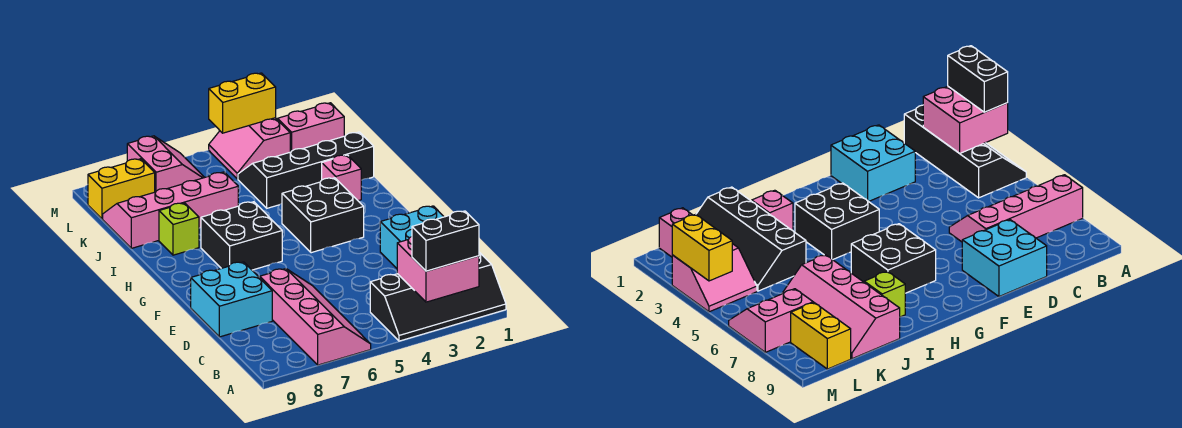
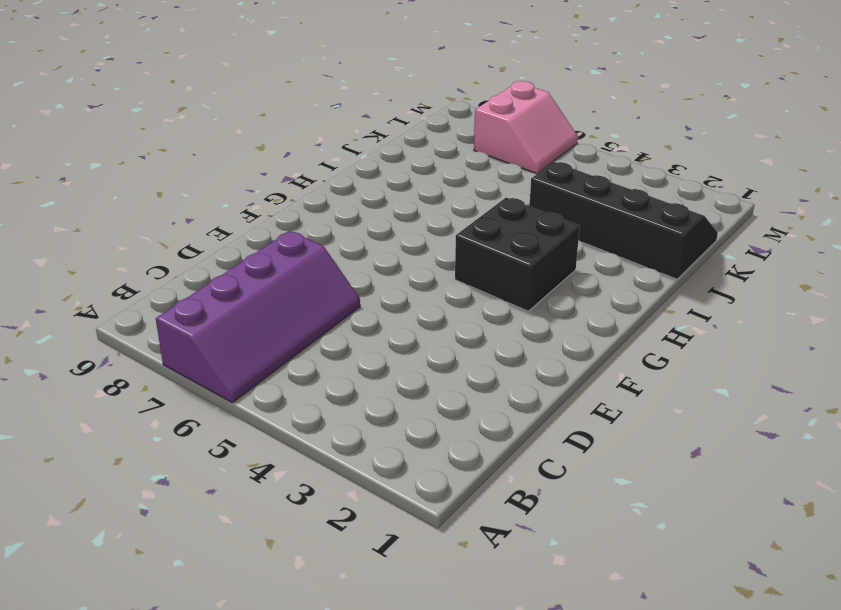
purple slope A6:D7 level 1 top 7 -> pink slope A6:D7 level 1 top 7
none -> black slope A1:B4 level 1 top B
none -> cyan brick D1:E2 level 1
none -> cyan brick D8:E9 level 1

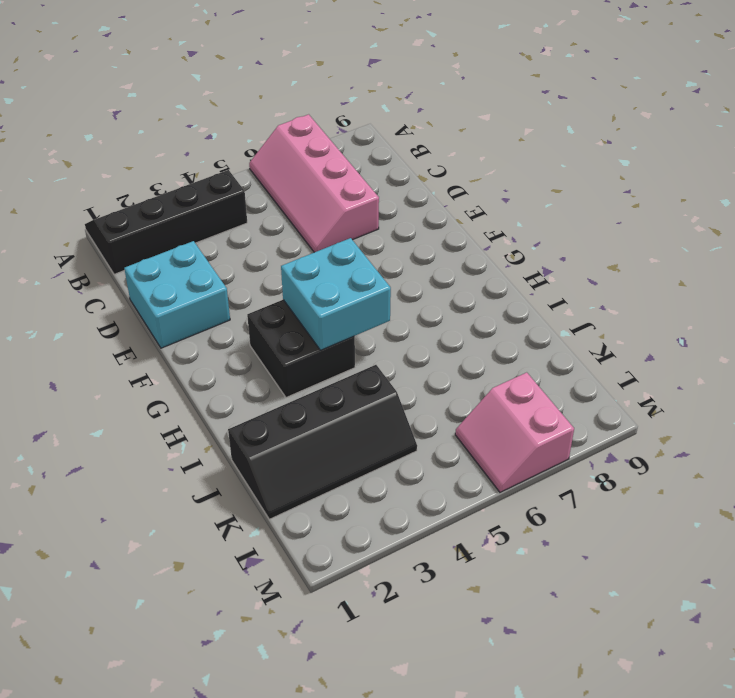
cyan brick G4:H5 level 2 -> cyan brick D8:E9 level 1
none -> black brick G6:H7 level 1
none -> pink brick I2 level 1
none -> lime brick I8 level 1

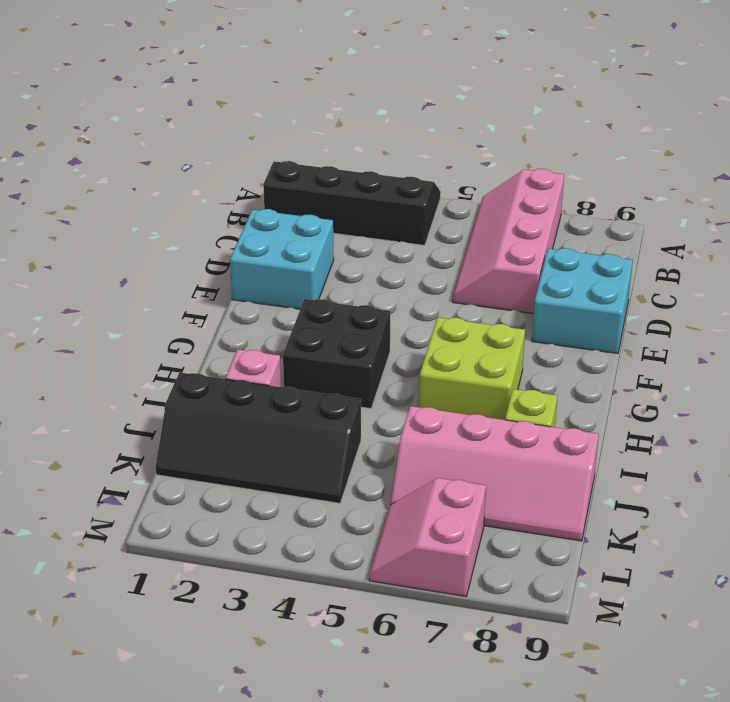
lime brick G6:H7 level 1 -> black brick G6:H7 level 1
none -> pink brick L1:L2 level 1
none -> pink slope L3:M4 level 1 top 3
none -> yellow brick L8:L9 level 1

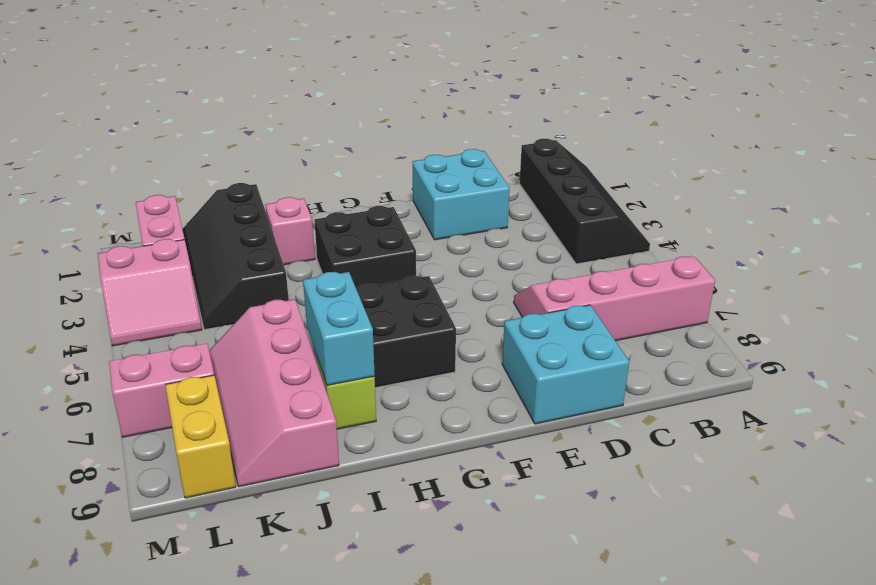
cyan brick I7:I8 level 2 -> none
none -> pink brick A2:B3 level 2
none -> yellow brick M3:M4 level 2
none -> black brick A2:A3 level 3

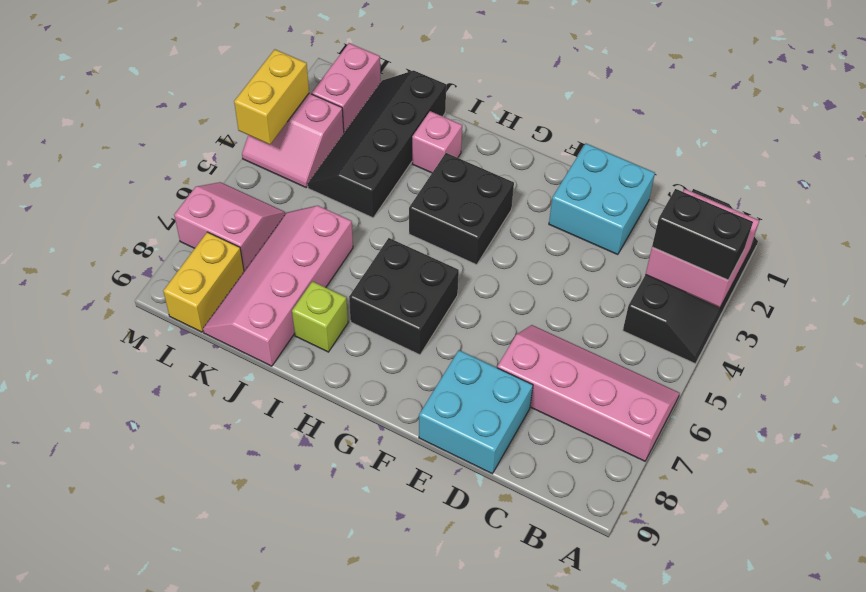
black brick A3:B3 level 3 -> black brick A2:A3 level 3

